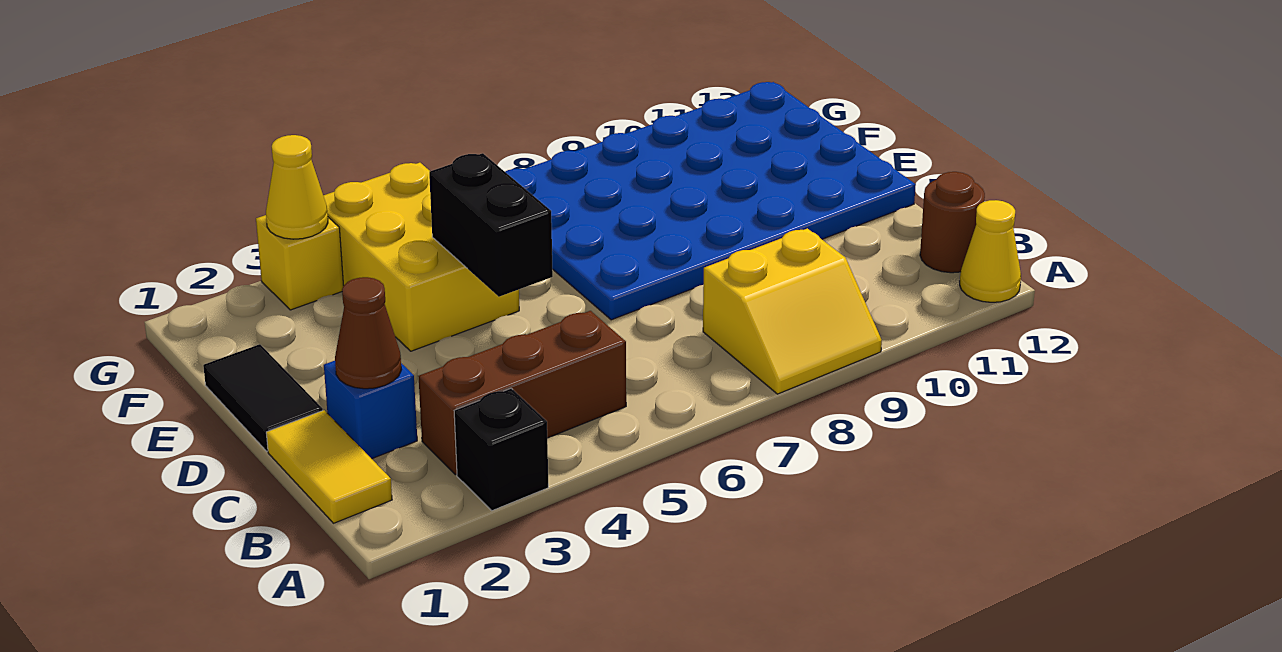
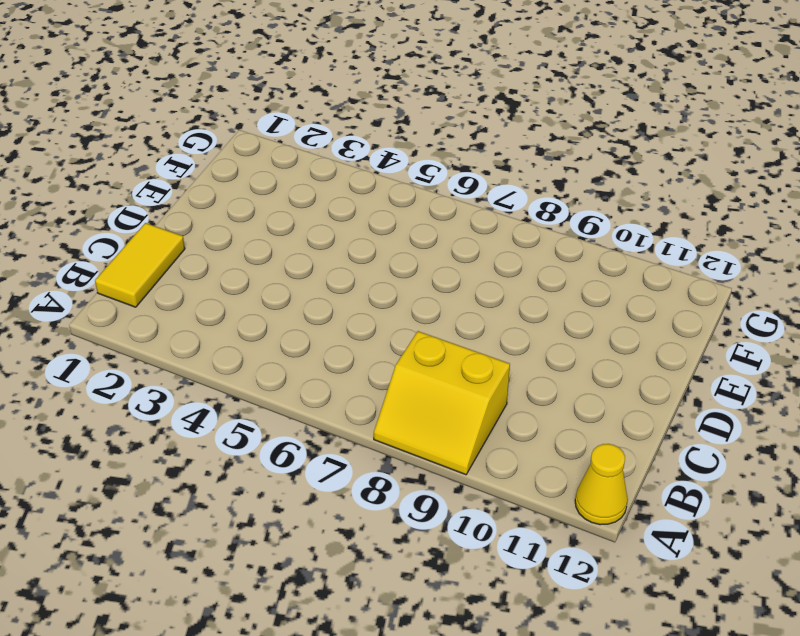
none -> black brick A3 level 1
none -> brown brick B3:B5 level 1
none -> brown round brick B12 level 1

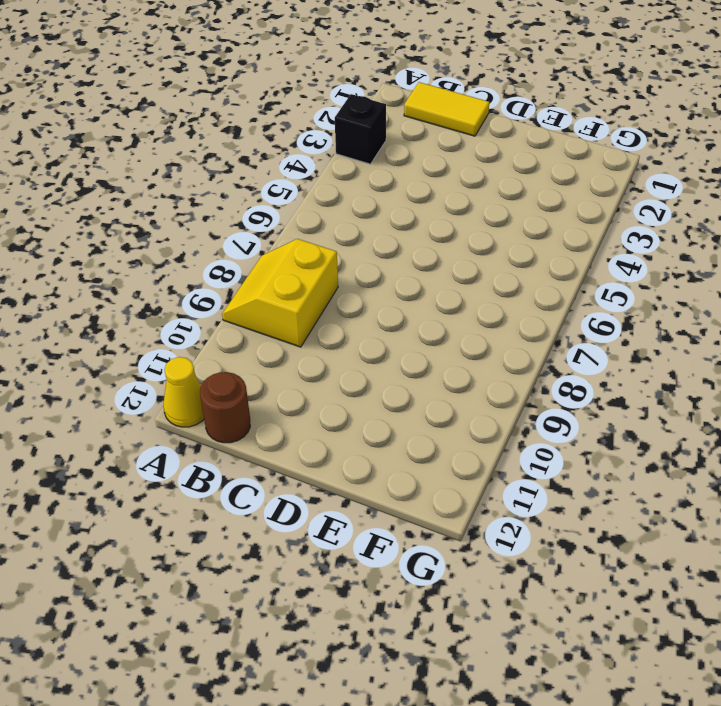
none -> brown brick B3:B5 level 1
none -> blue brick C2 level 1
none -> black tile D1:E1 level 1

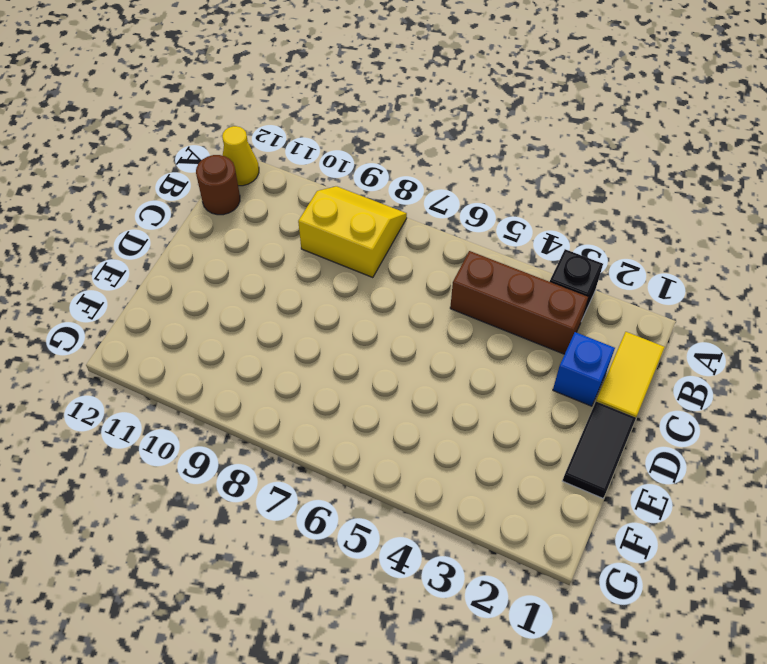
none -> blue plate D7:G12 level 1
none -> yellow brick E4:G5 level 1
none -> yellow brick G3 level 1

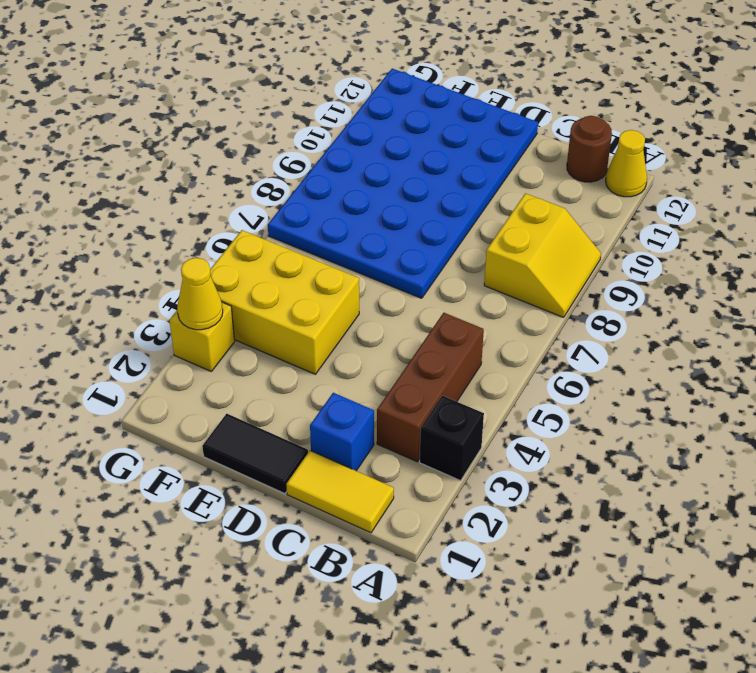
none -> brown cone C2 level 2
none -> black brick D5:E5 level 2

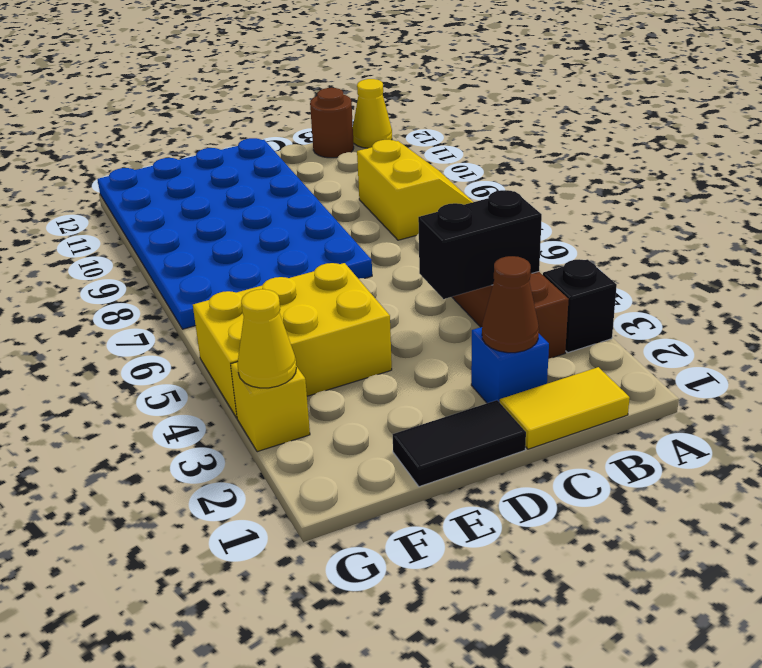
black brick B4:C4 level 2 -> black brick D5:E5 level 2

